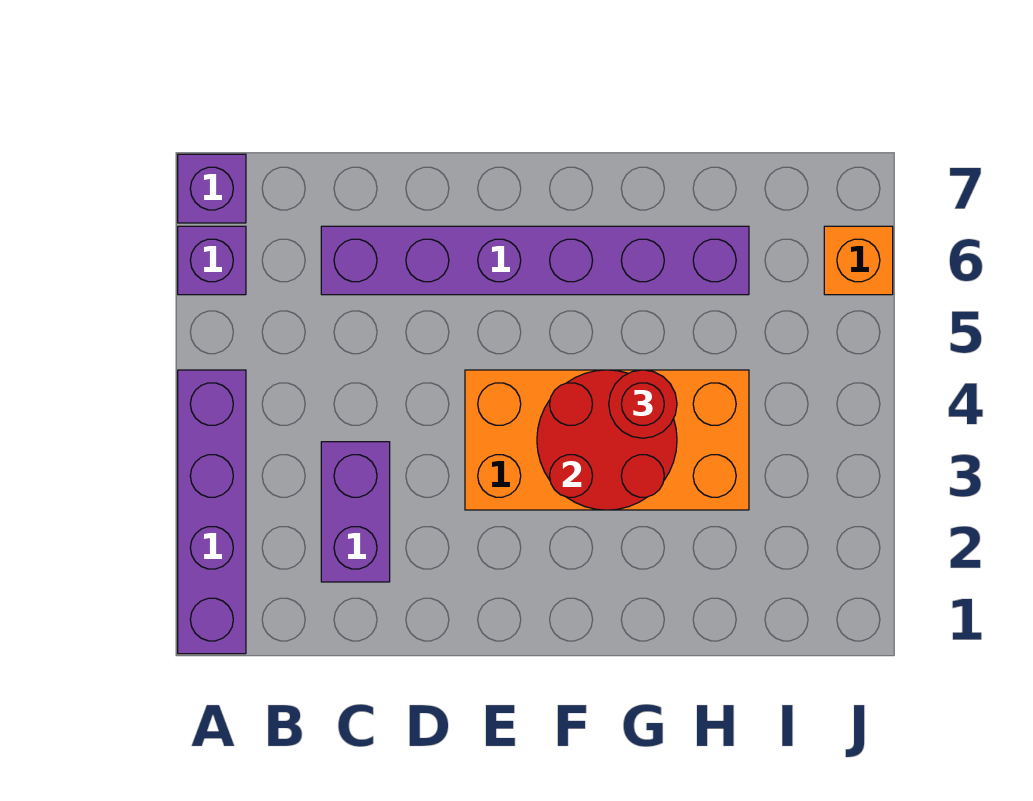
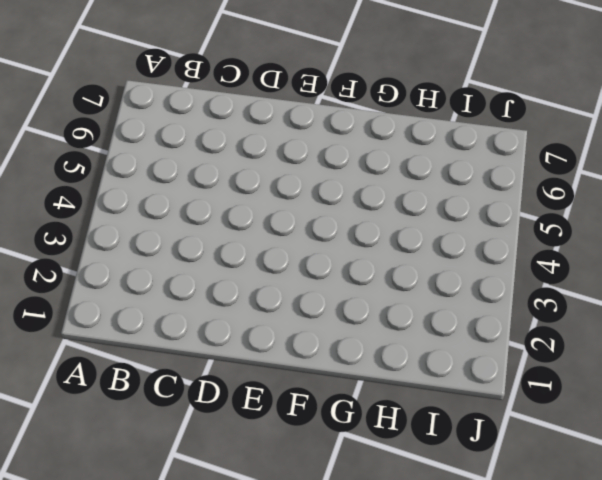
none -> purple brick A1:A4 level 1
none -> purple brick A6 level 1

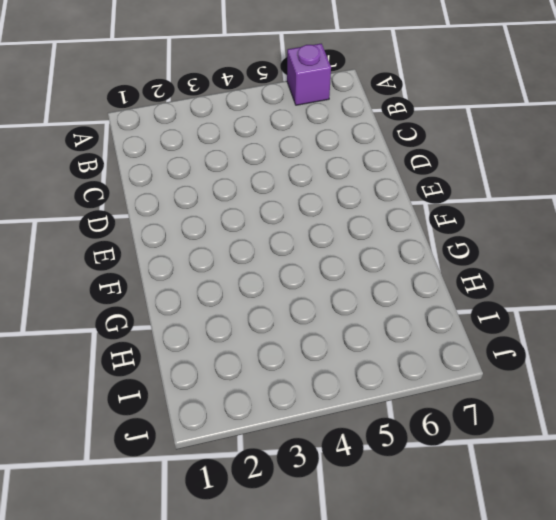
none -> purple brick A1:A4 level 1
none -> purple brick A7 level 1

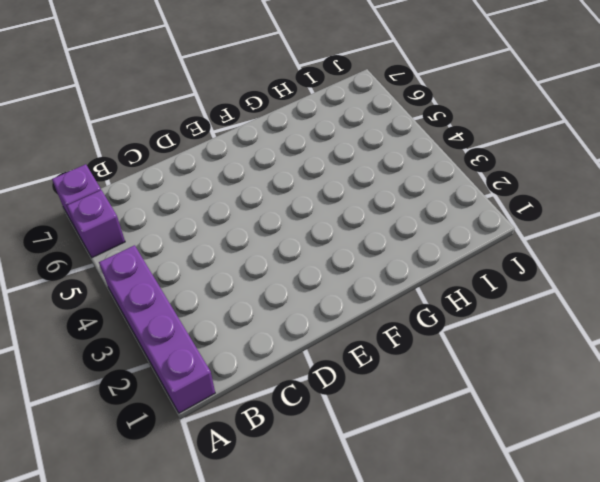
none -> purple brick C2:C3 level 1
none -> purple brick C6:H6 level 1

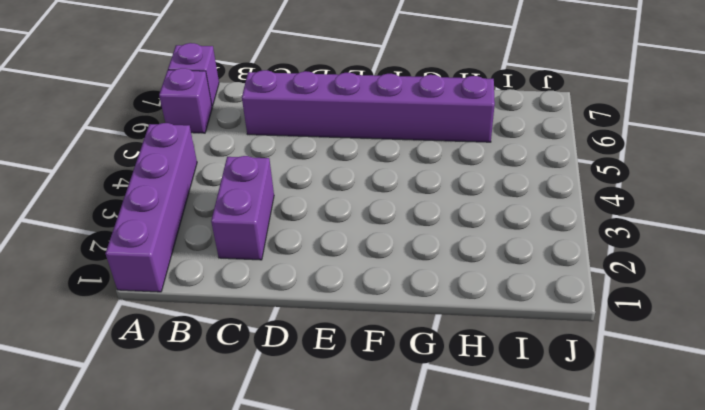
none -> orange brick E3:H4 level 1
none -> orange brick J6 level 1

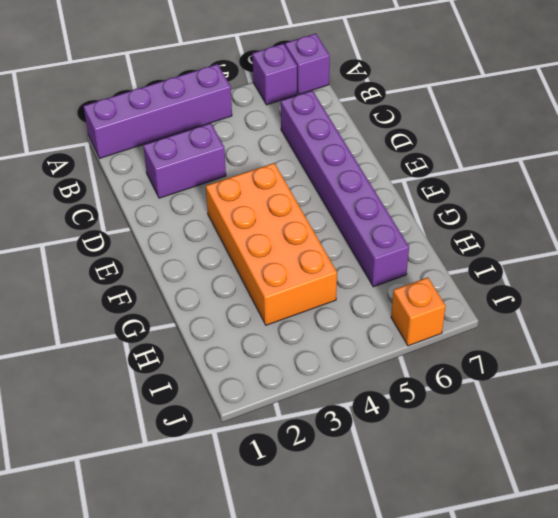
none -> red round brick F3:G4 level 2
none -> red round brick G4 level 3

